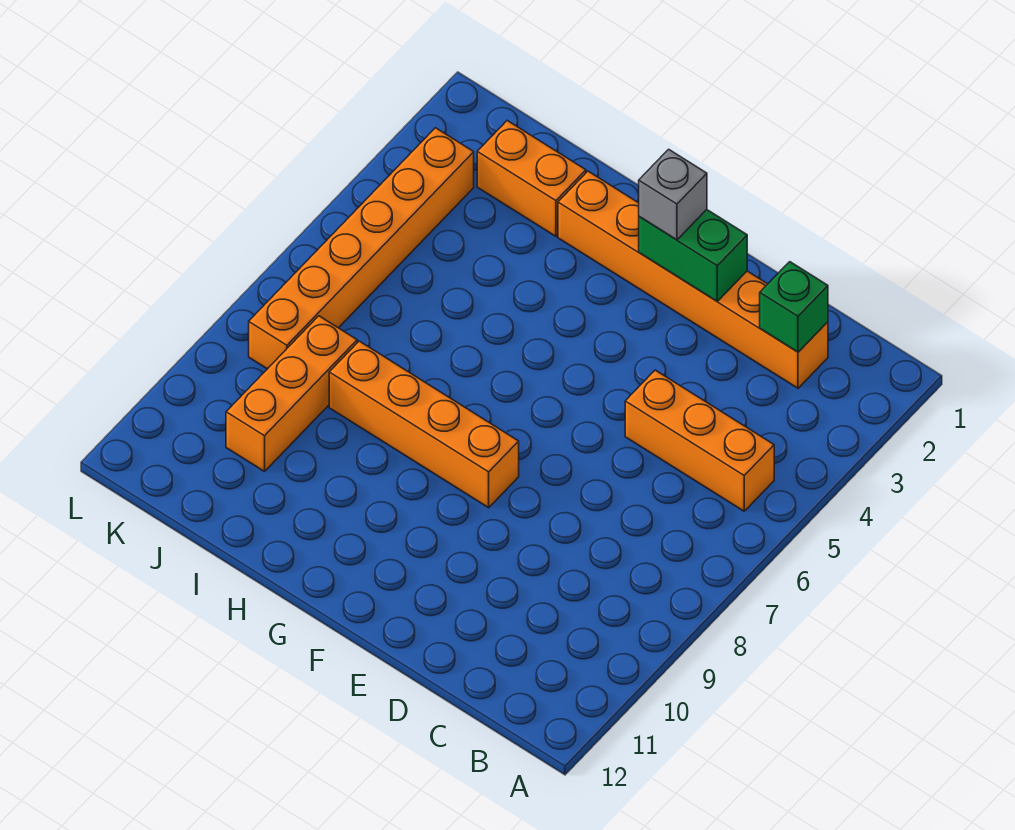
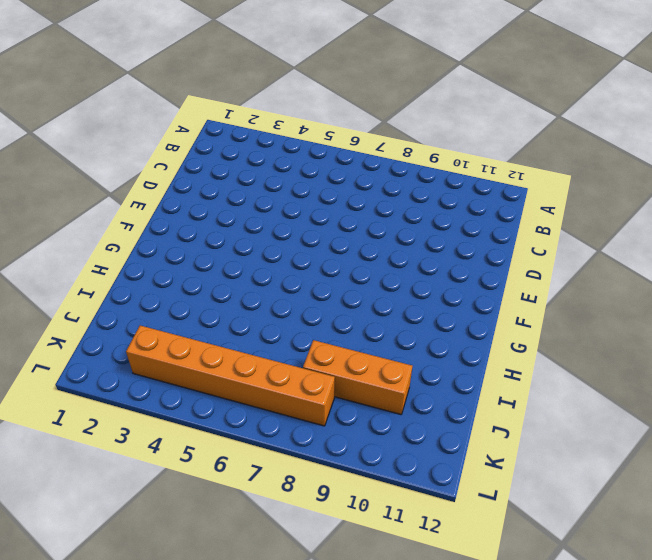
none -> orange brick B5:D5 level 1
none -> orange brick C2:H2 level 1

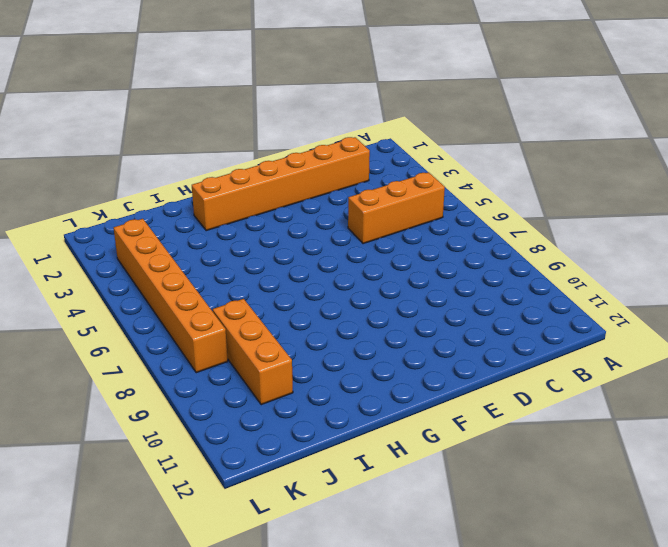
none -> orange brick F8:I8 level 1
none -> orange brick I2:J2 level 1

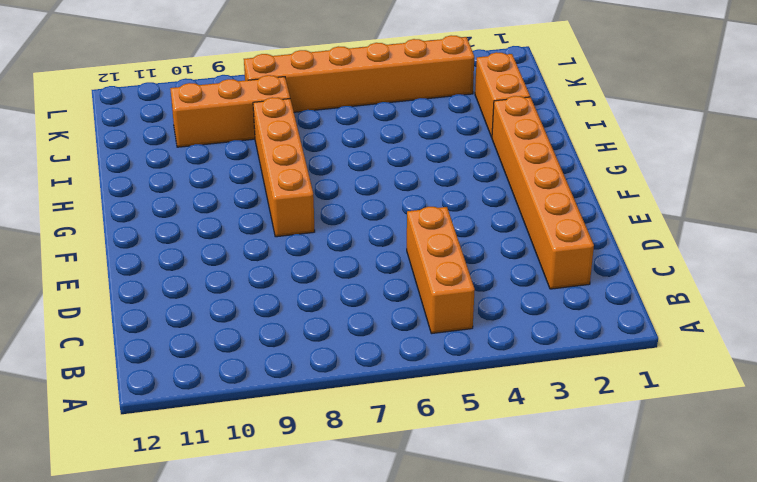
none -> green brick C2 level 2
none -> green brick E2:F2 level 2

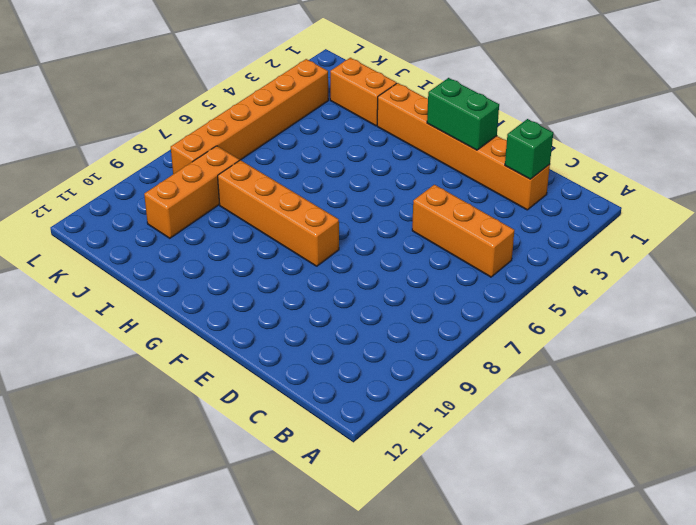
none -> grey brick F2 level 3

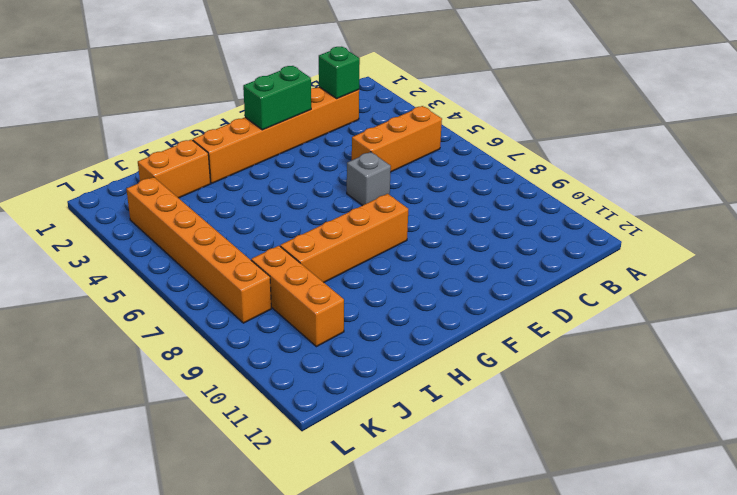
grey brick E6 level 1 -> grey brick F2 level 3

